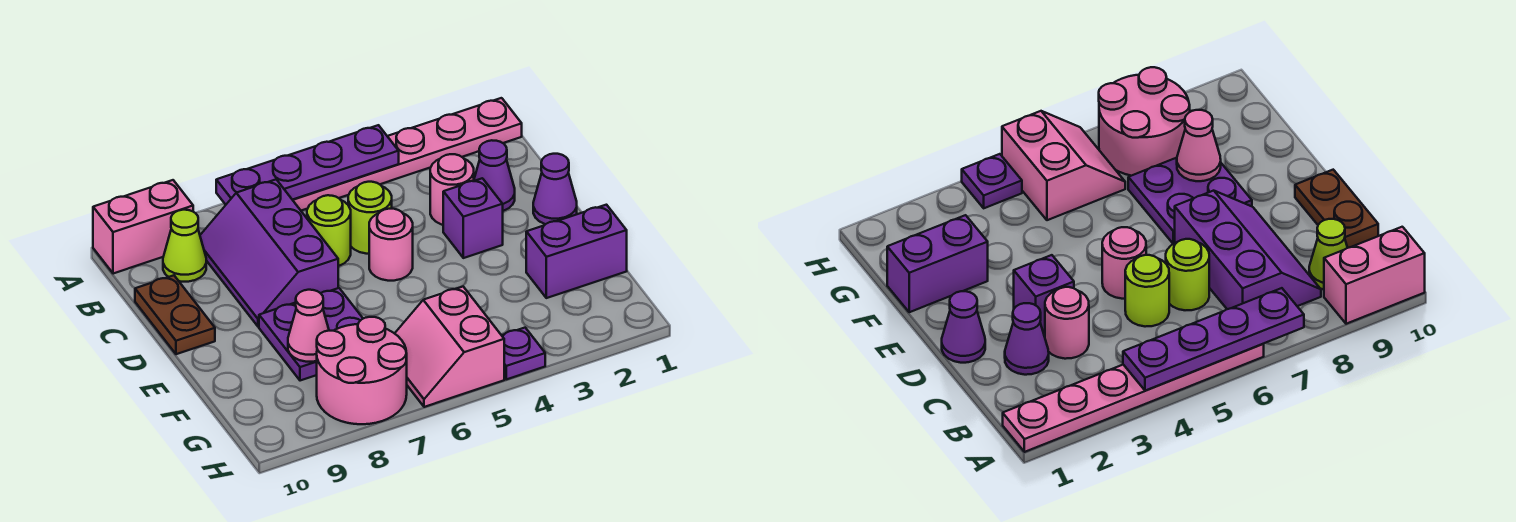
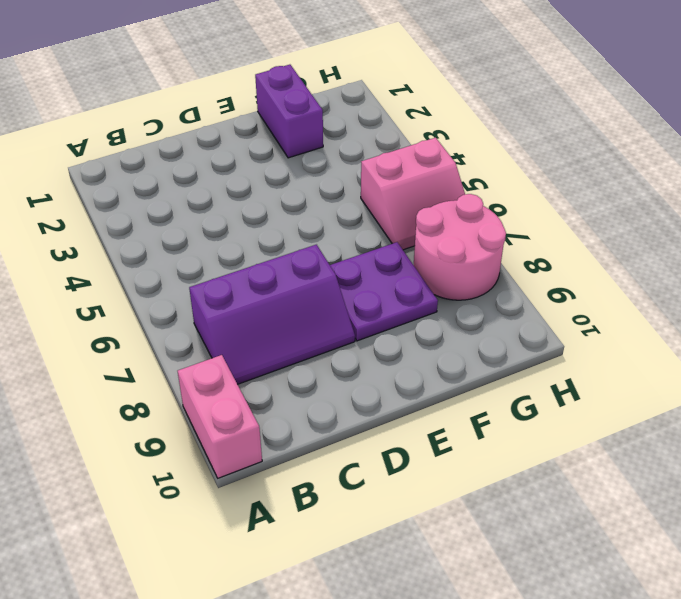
none -> pink plate A1:A6 level 1
none -> lime cone B9 level 1
none -> purple cone C2 level 1

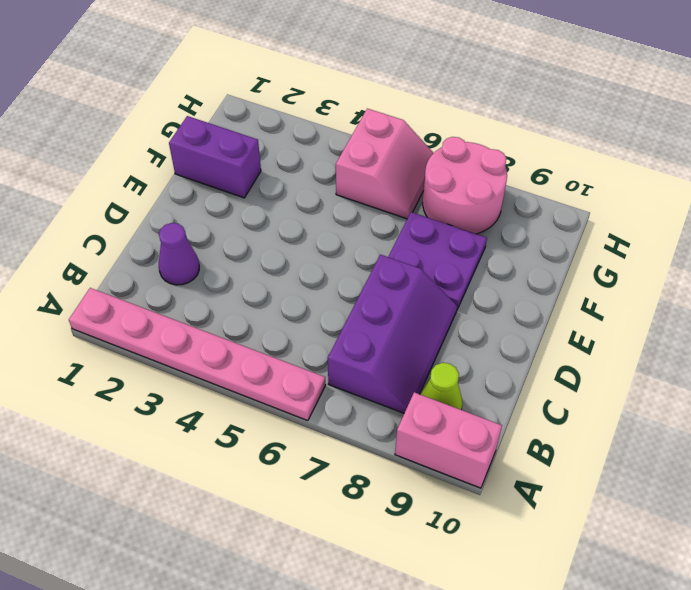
none -> pink round brick C3 level 1
none -> lime round brick C5 level 1
none -> lime round brick C6 level 1

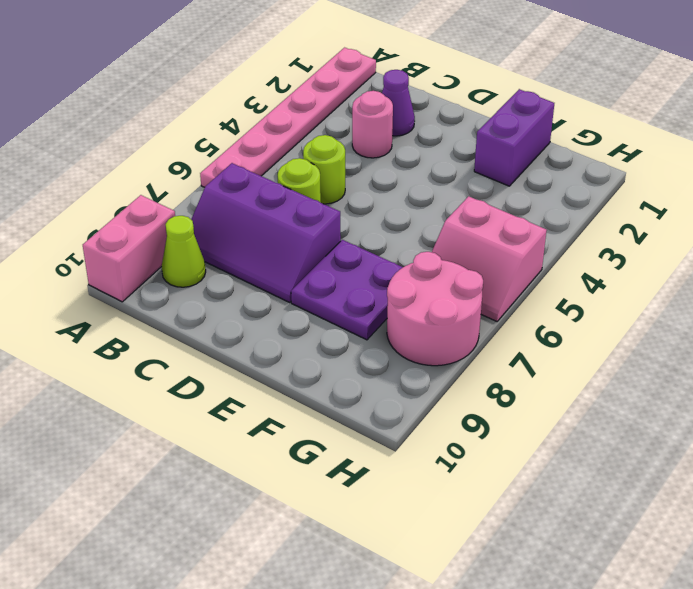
none -> brown plate C10:D10 level 1
none -> purple cone D1 level 1
none -> purple brick D3 level 1

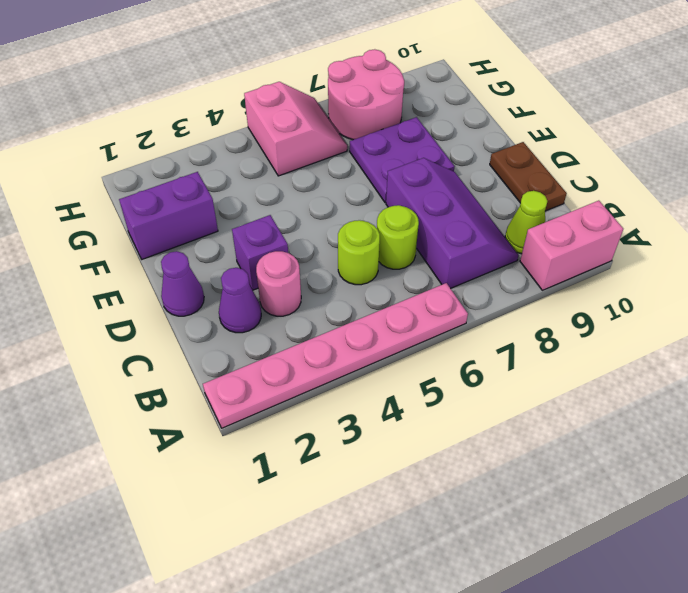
none -> pink round brick D5 level 1
none -> purple plate H4 level 1
none -> purple plate A4:A7 level 2

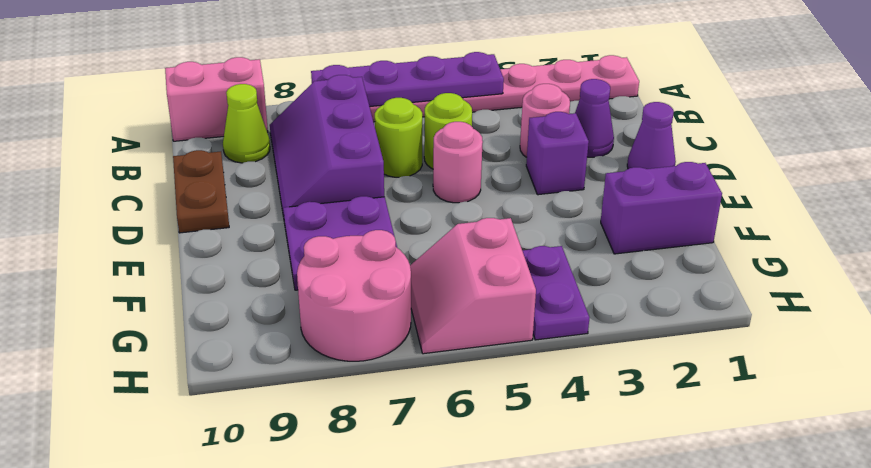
purple plate G4:H4 level 1 -> purple plate H4 level 1
none -> pink cone F8 level 2

